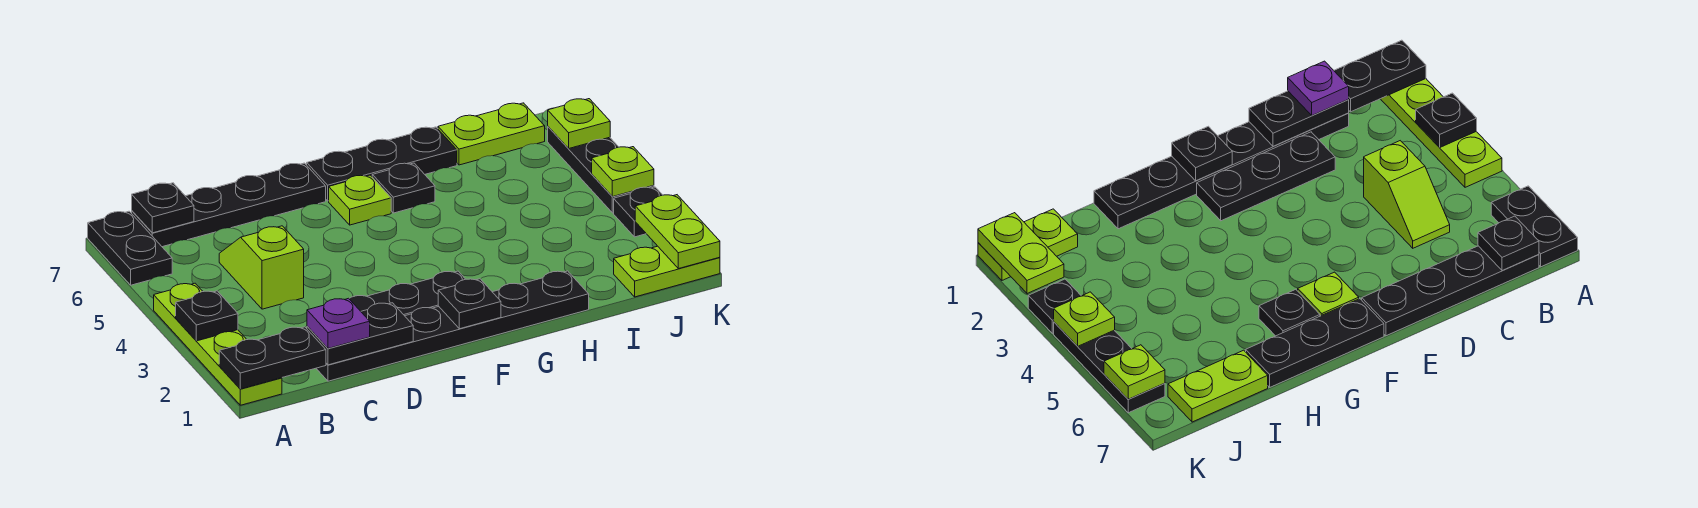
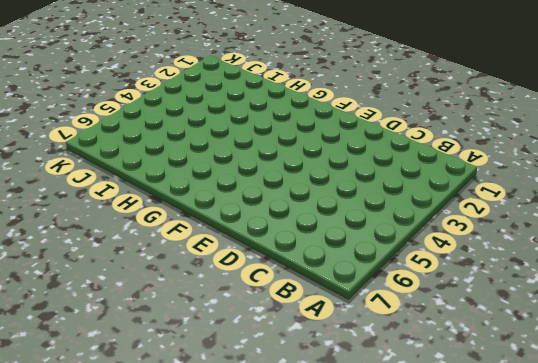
none -> lime plate A1:A4 level 1
none -> black plate A6:A7 level 1
none -> black plate B7:E7 level 1

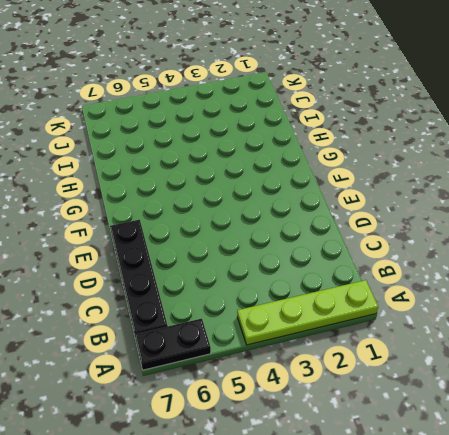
none -> black plate C1:H1 level 1
none -> lime slope C4:C5 level 1 top 4
none -> black plate D2:F2 level 1

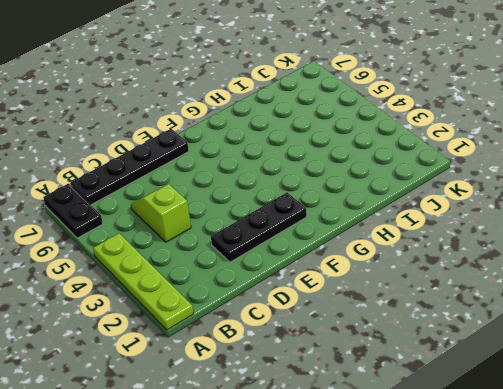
none -> black plate C1:H1 level 1
none -> lime plate F6 level 1
none -> black plate F7:H7 level 1

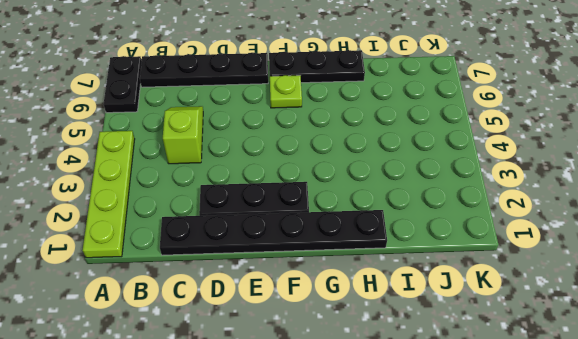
none -> black plate G6 level 1
none -> lime plate I7:J7 level 1
none -> lime plate J1:K1 level 1

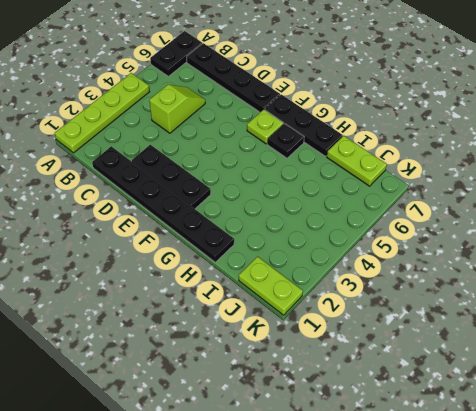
none -> black plate K3 level 1
none -> black plate K4:K6 level 1
none -> black plate A1:B1 level 2

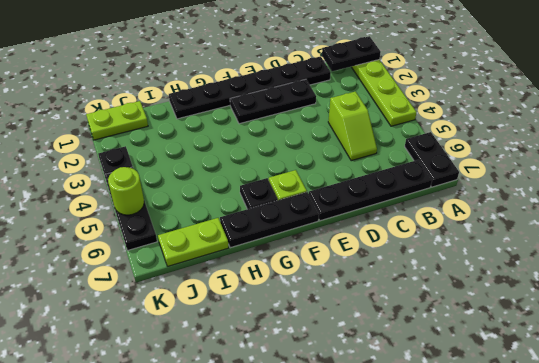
lime round brick K5 level 2 -> none
none -> black plate A3 level 2
none -> black plate B7 level 2
none -> black plate C1:D1 level 2

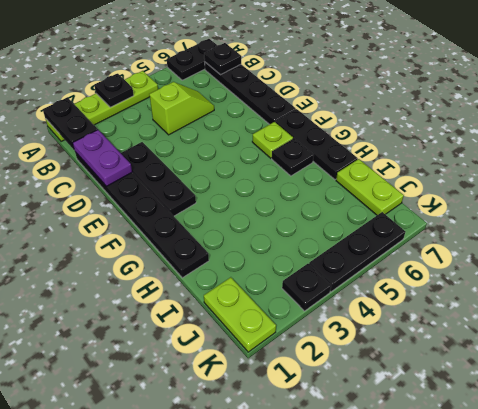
purple plate C1:D1 level 2 -> black plate C1:D1 level 2
none -> black plate F1 level 2
none -> lime plate K1:K2 level 2
none -> lime plate K4 level 2

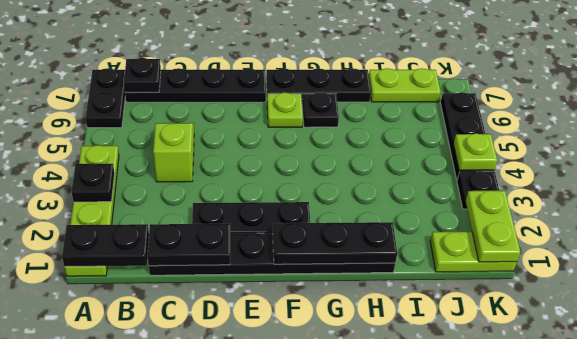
black plate F1:H1 level 2 -> black plate F1 level 2
none -> lime plate K6 level 2
none -> purple plate C1 level 3

